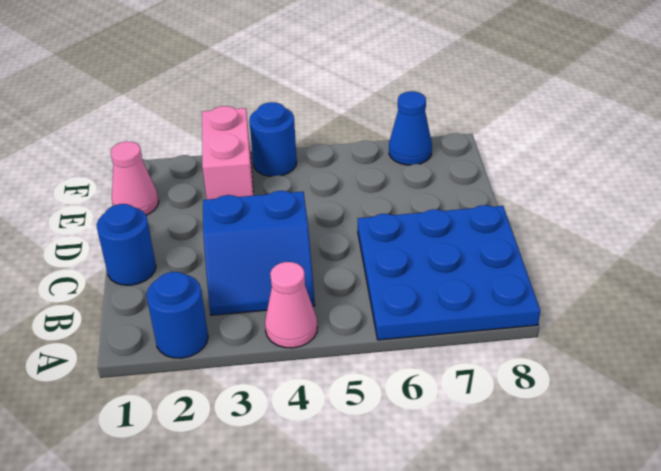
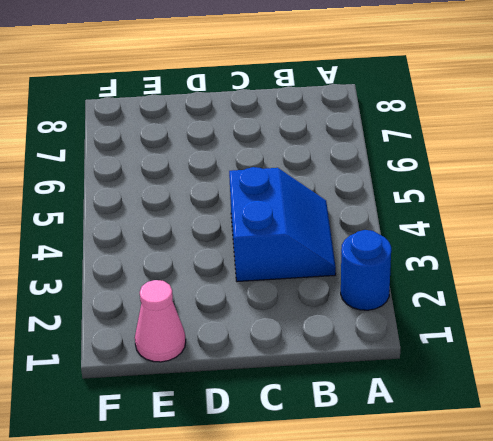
none -> pink cone A4 level 1
none -> blue plate A6:C8 level 1

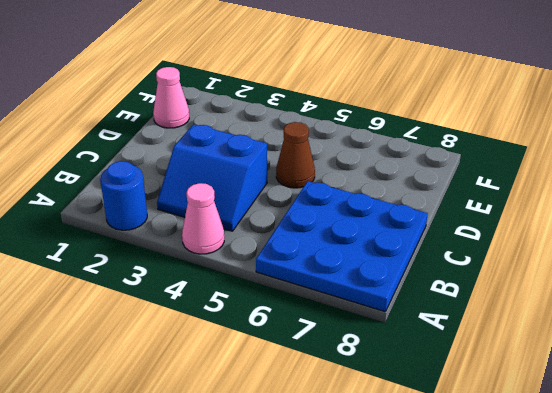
brown cone D5 level 1 -> none
none -> blue round brick C1 level 1
none -> pink brick E3:F3 level 1

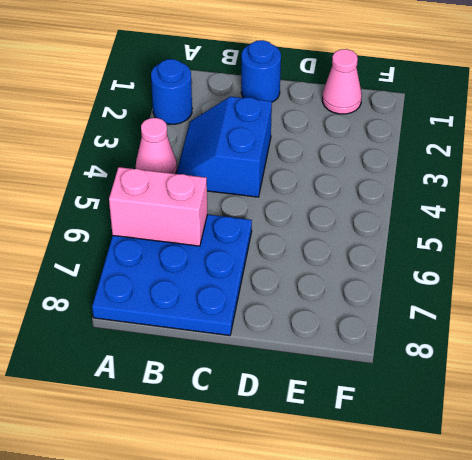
pink brick A6:B6 level 2 -> pink brick E3:F3 level 1
none -> blue round brick F4 level 1
none -> blue cone F7 level 1

